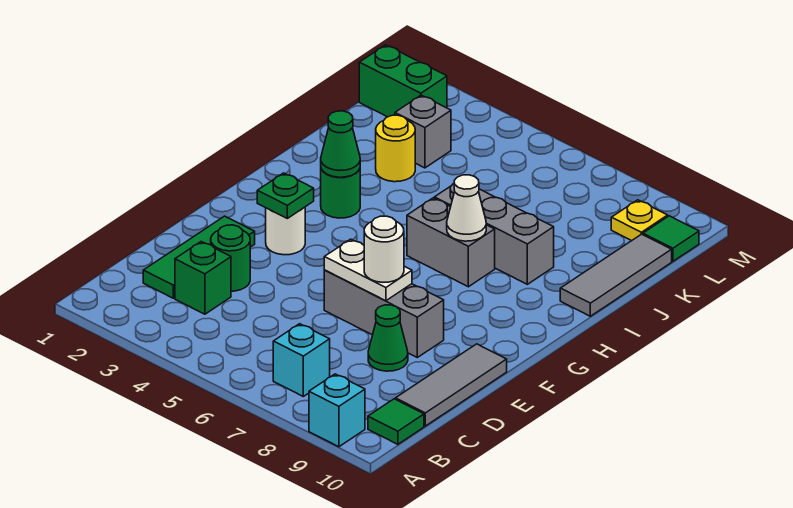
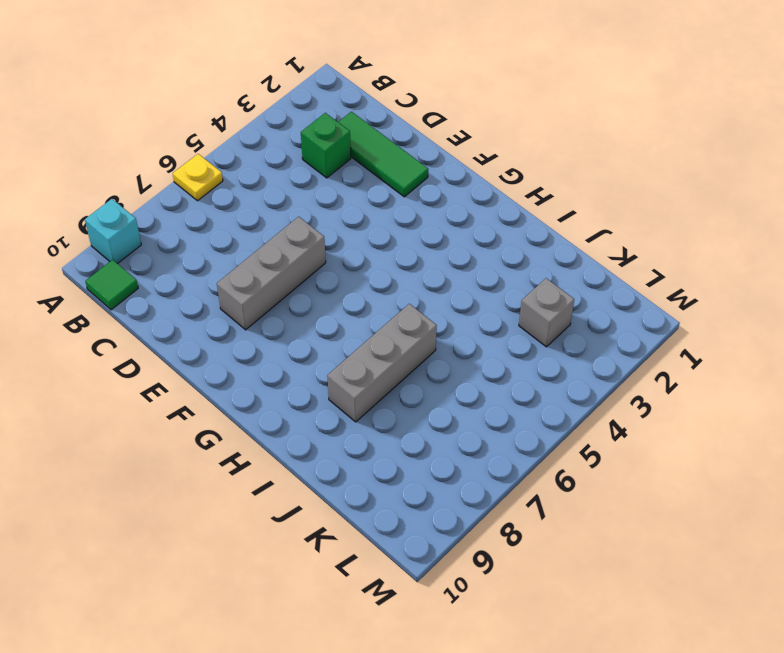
yellow plate A6 level 1 -> yellow plate L9 level 1
none -> cyan brick B7 level 1
none -> grey tile C10:E10 level 1
none -> green round brick D3 level 1

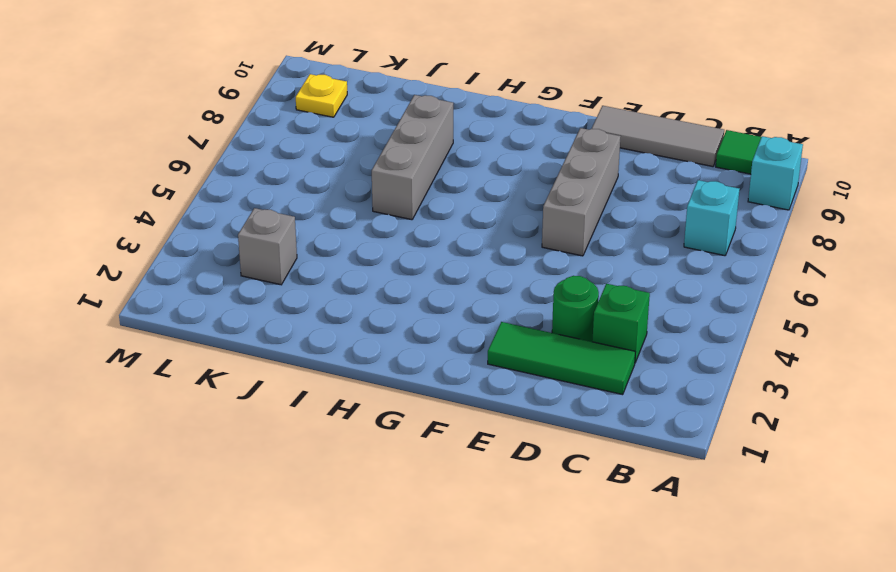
none -> green cone D8 level 1
none -> white round brick F3 level 1
none -> green round brick H3 level 1

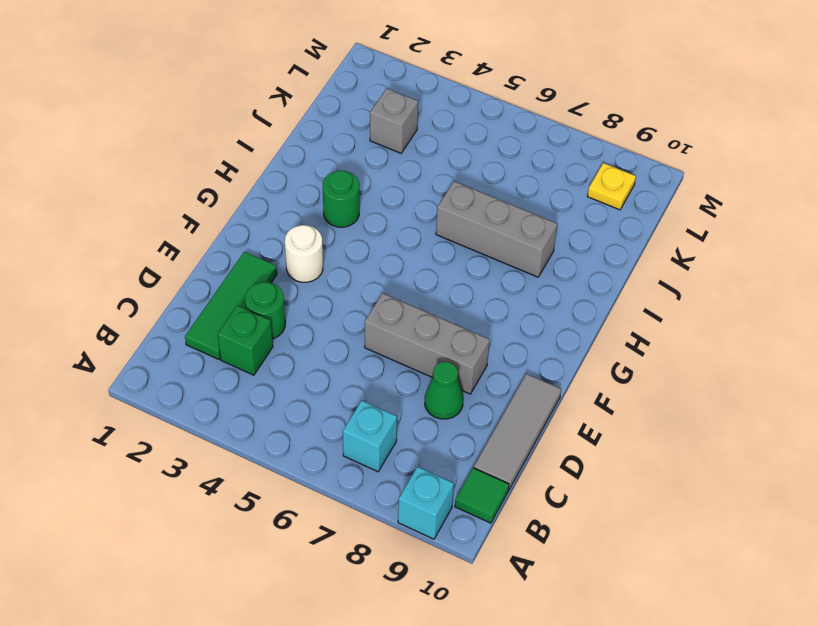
none -> grey brick H6:H7 level 1
none -> grey tile I10:K10 level 1
none -> yellow round brick J3 level 1

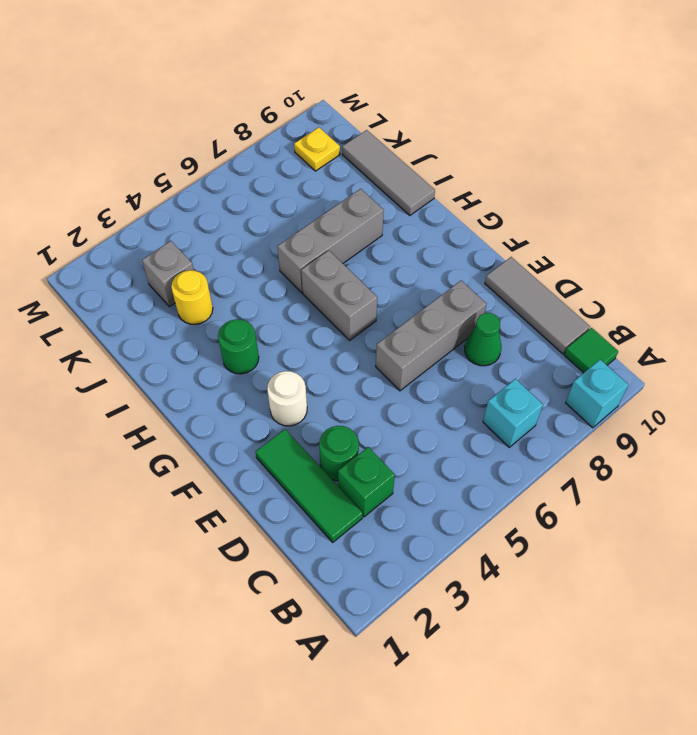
grey brick G6:H6 level 1 -> grey brick H6:H7 level 1
none -> green brick L1:L2 level 1
none -> green tile L10 level 1
none -> white plate E6:E7 level 2

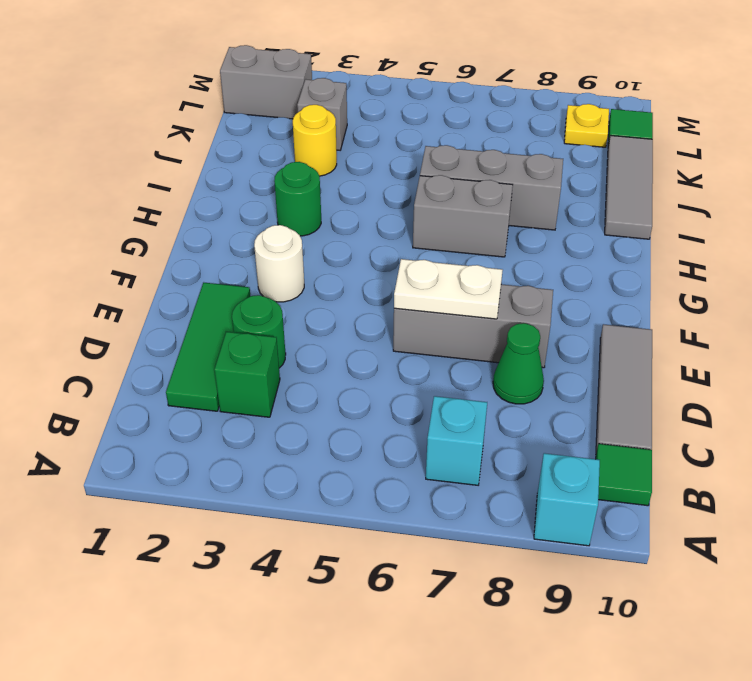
grey brick L1:L2 level 1 -> green brick L1:L2 level 1
none -> green plate F3 level 2
none -> green cone H3 level 2
none -> white cone H7 level 2

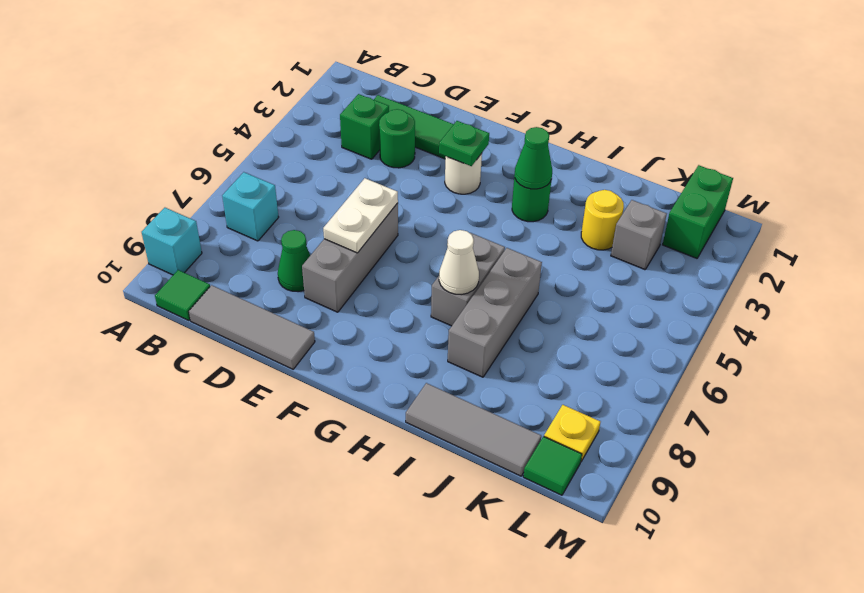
none -> white round brick E7 level 3

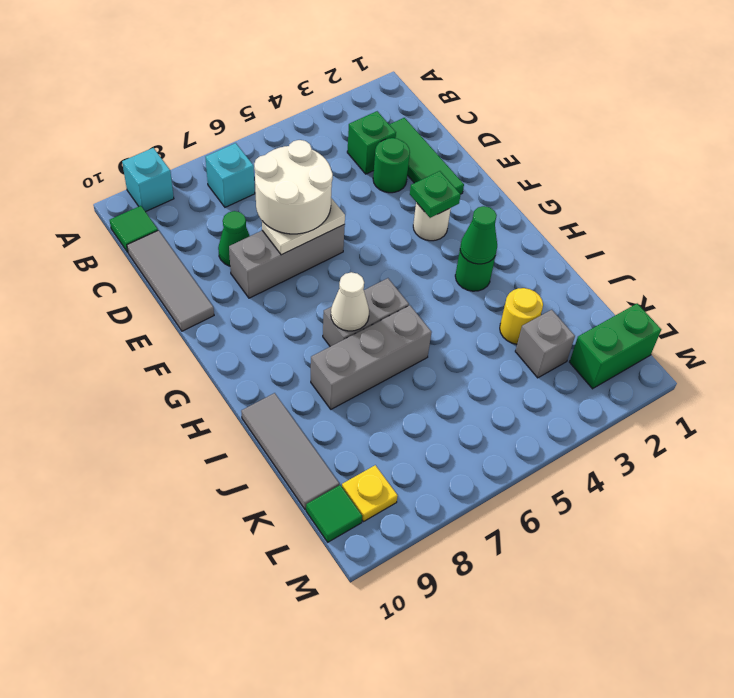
white round brick D6:E7 level 3 -> white round brick E7 level 3

